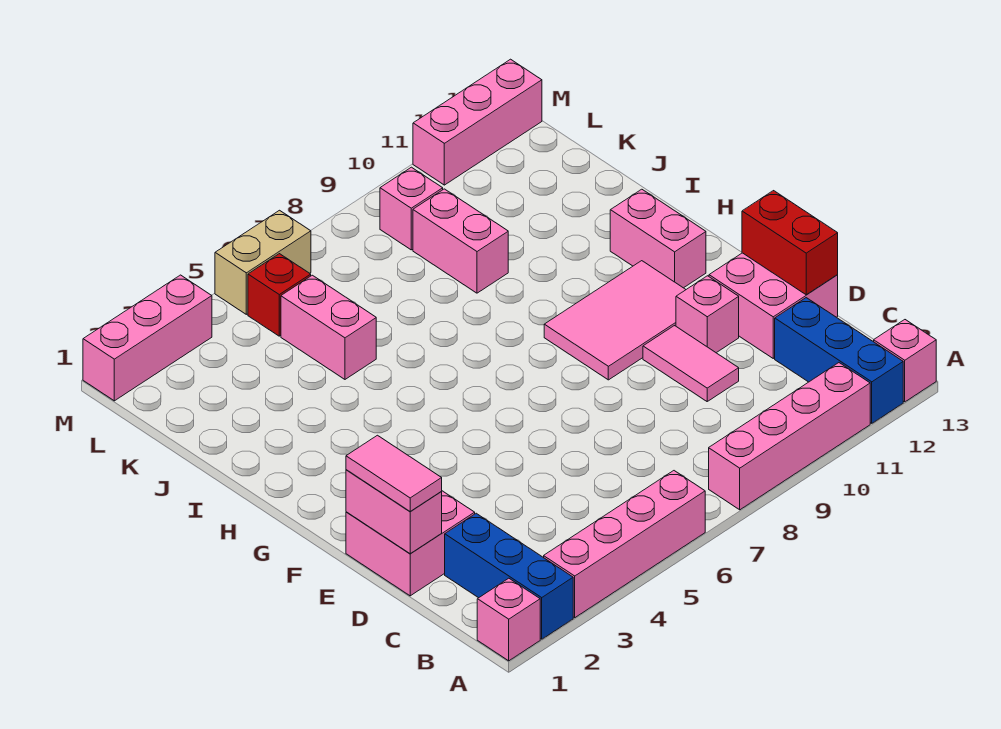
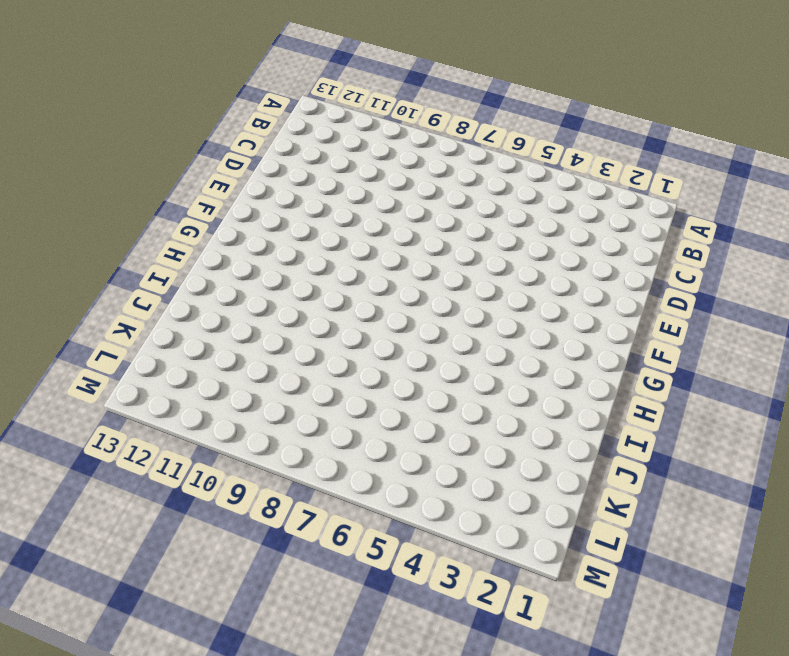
none -> pink brick A1 level 1
none -> blue brick A2:C2 level 1
none -> pink brick A3:A6 level 1

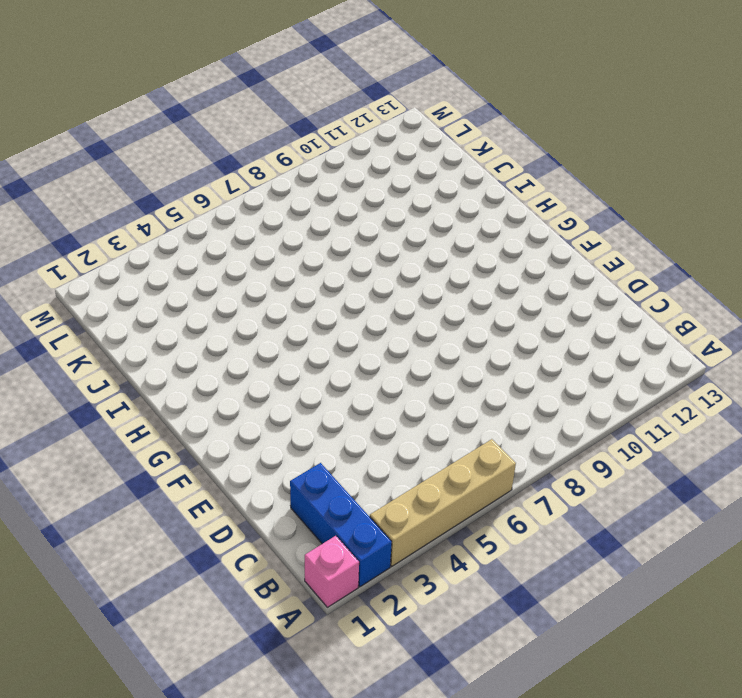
tan brick A3:A6 level 1 -> pink brick A3:A6 level 1
none -> pink brick A8:A11 level 1
none -> blue brick A12:C12 level 1
none -> pink brick A13 level 1

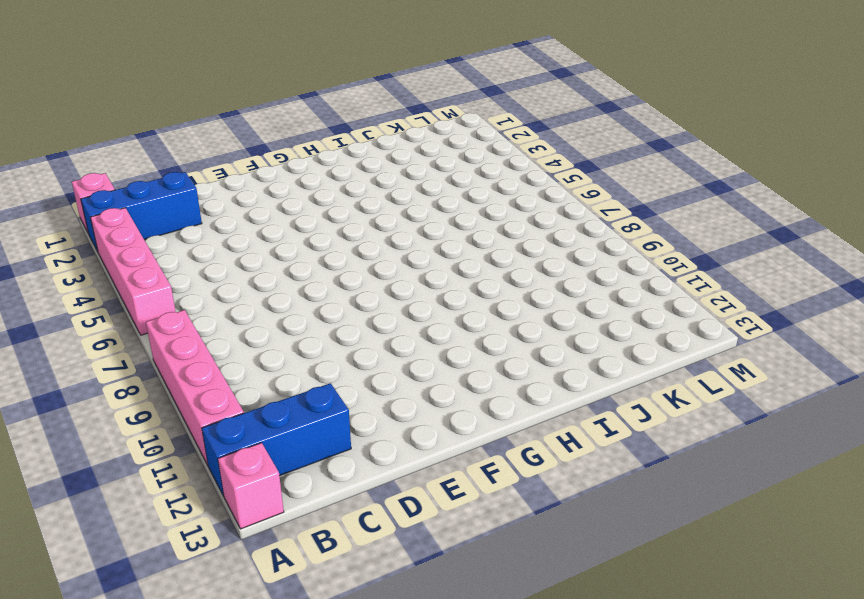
none -> pink brick D1:E2 level 1
none -> pink tile D10:E10 level 1
none -> pink brick D12:E13 level 1

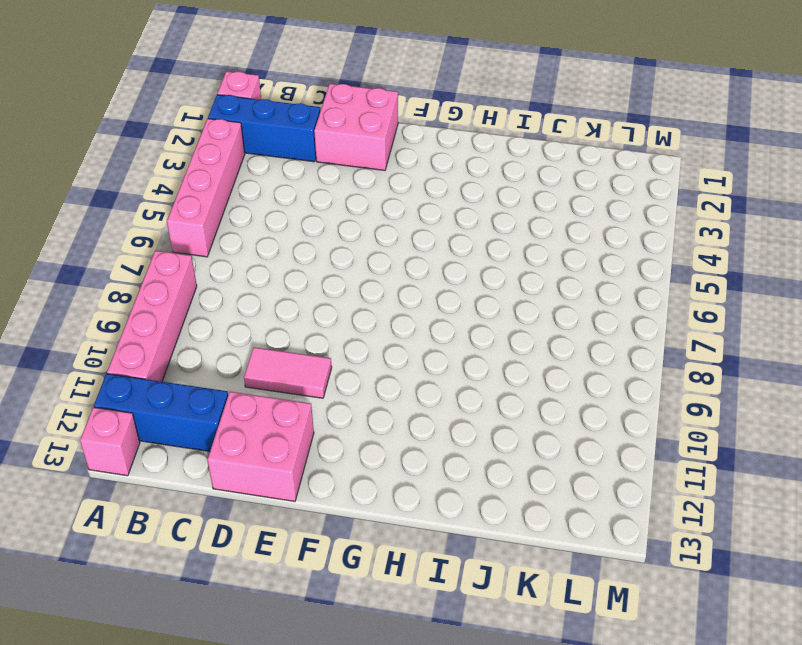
none -> pink brick E11 level 1
none -> pink tile F9:G11 level 1
none -> pink brick G12:H12 level 1

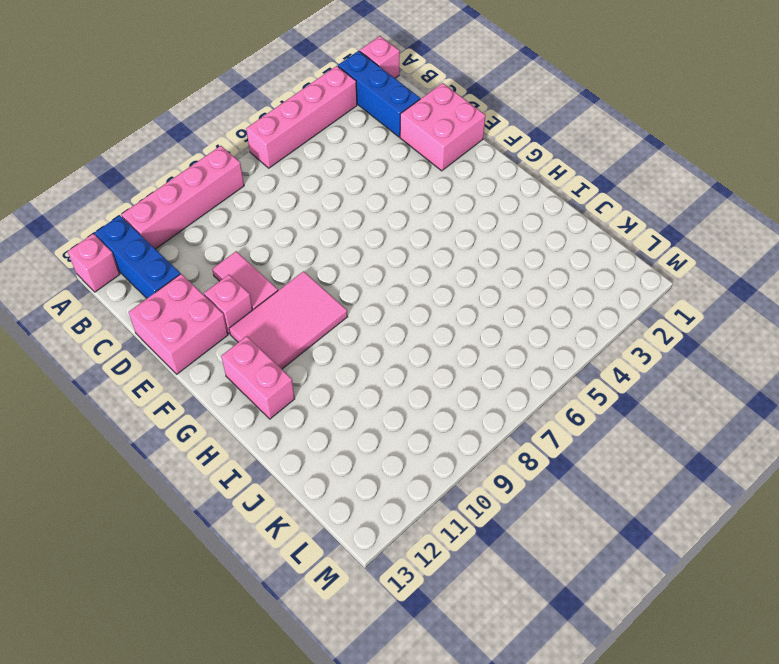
none -> pink brick J5:K5 level 1
none -> pink brick J9:K9 level 1
none -> red brick L5 level 1

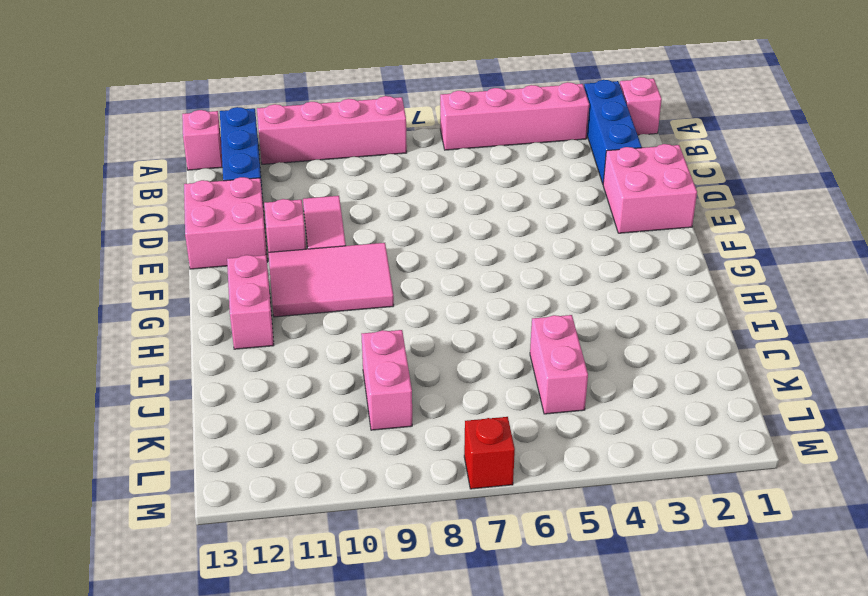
red brick M7 level 1 -> red brick L5 level 1
none -> pink brick L9 level 1
none -> pink brick M1:M3 level 1
none -> tan brick M5:M6 level 1

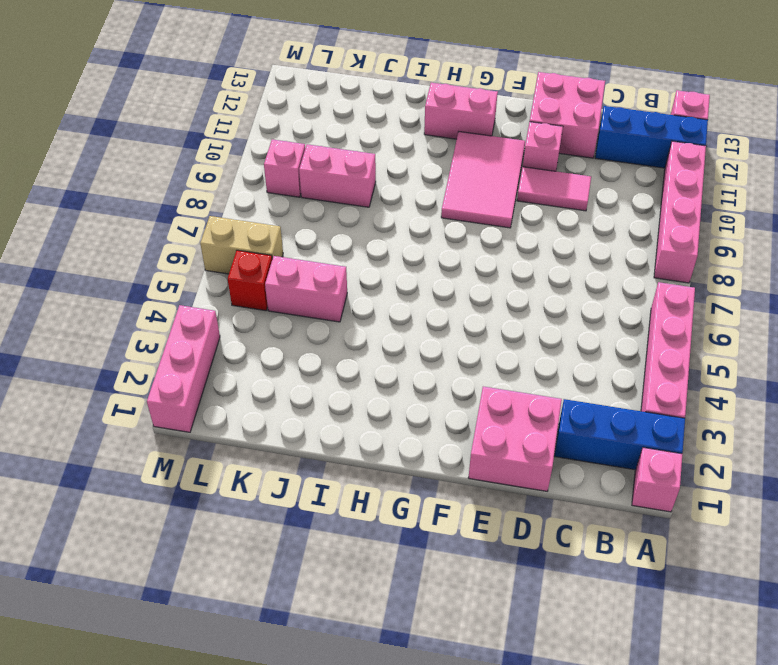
tan brick L6:M6 level 1 -> tan brick M5:M6 level 1
none -> pink brick M11:M13 level 1
none -> pink brick D1:E1 level 2
none -> red brick D13:E13 level 2

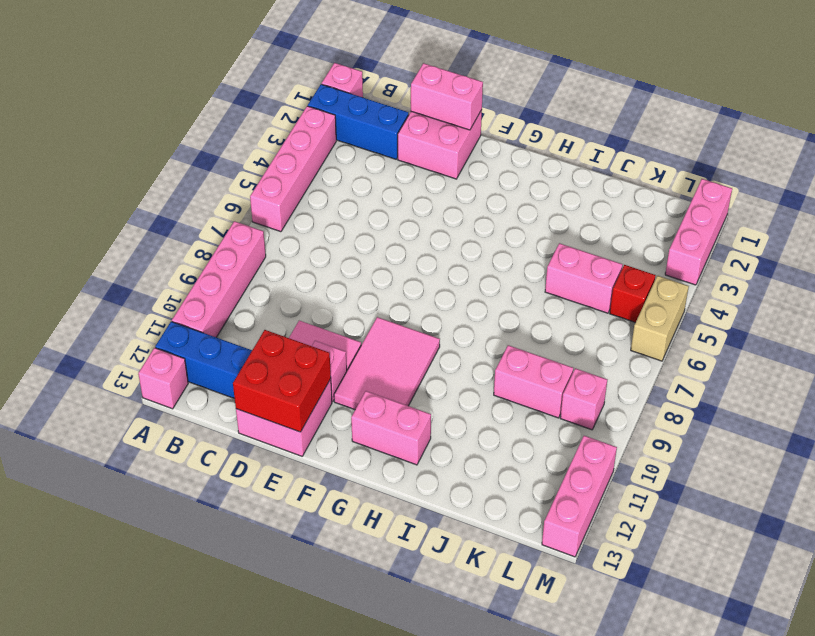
red brick D12:E13 level 2 -> red brick D13:E13 level 2
none -> pink tile D1:E1 level 3

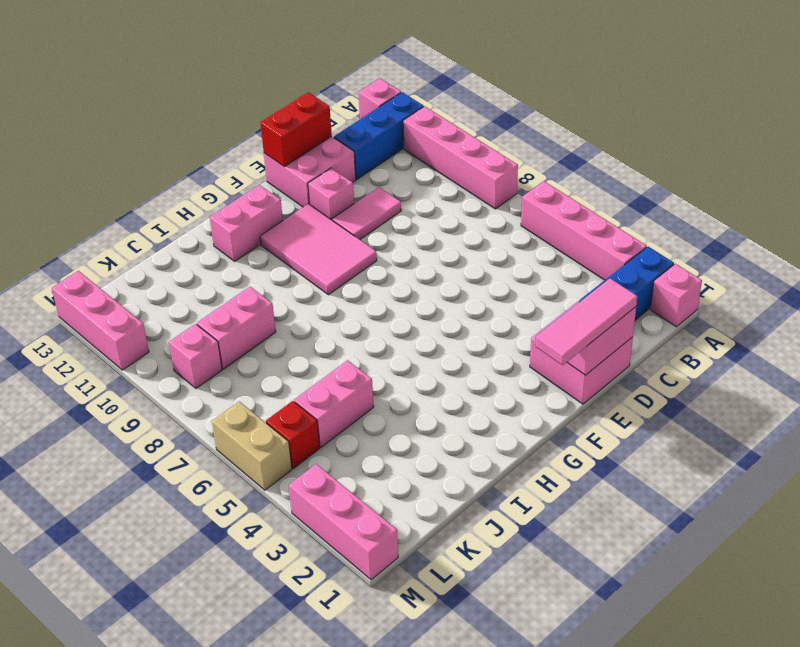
pink tile D1:F1 level 3 -> pink tile D1:E1 level 3

